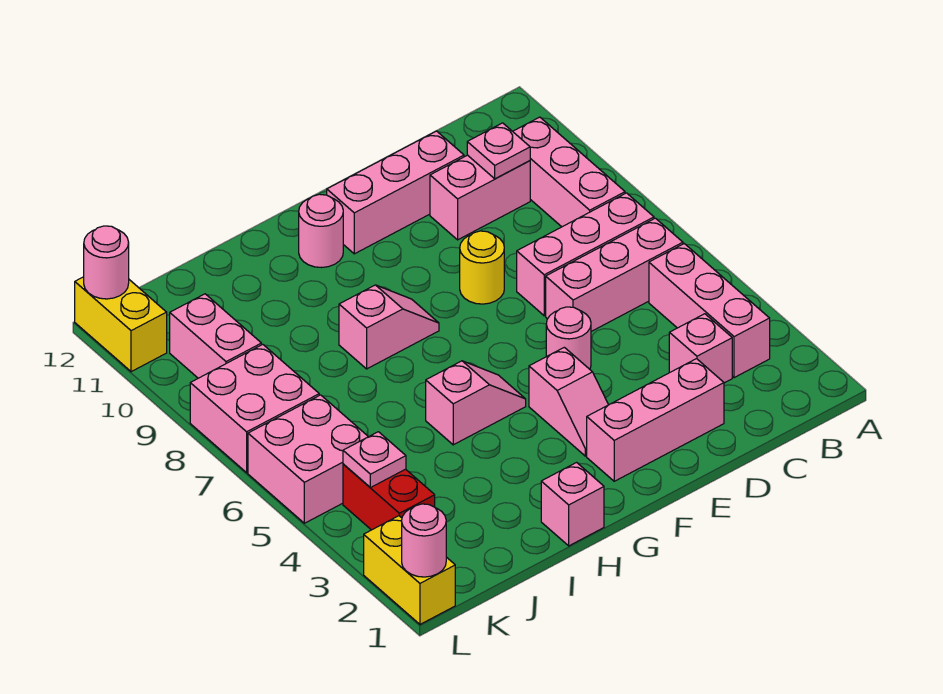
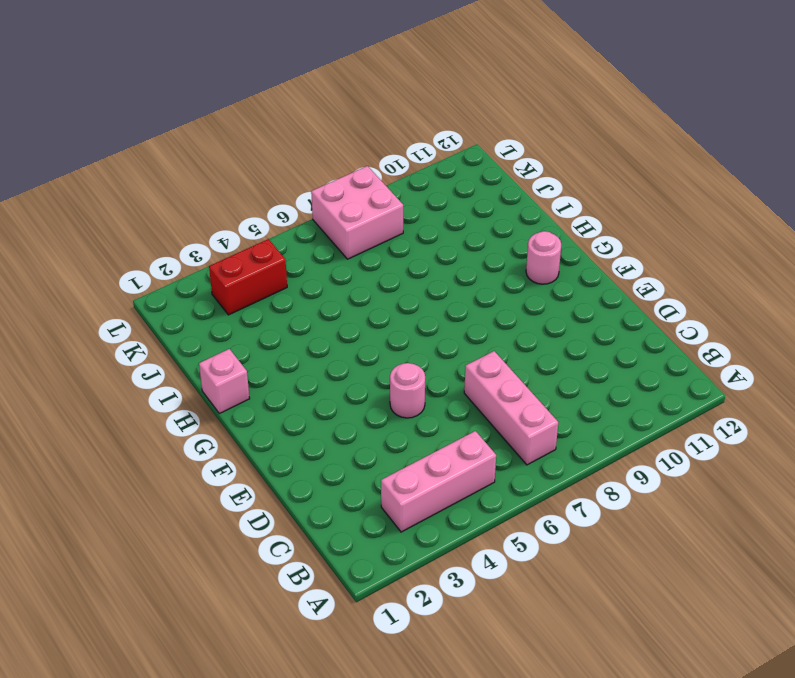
none -> pink brick B6:D6 level 1
none -> pink brick B8:B10 level 1
none -> pink brick C3 level 1

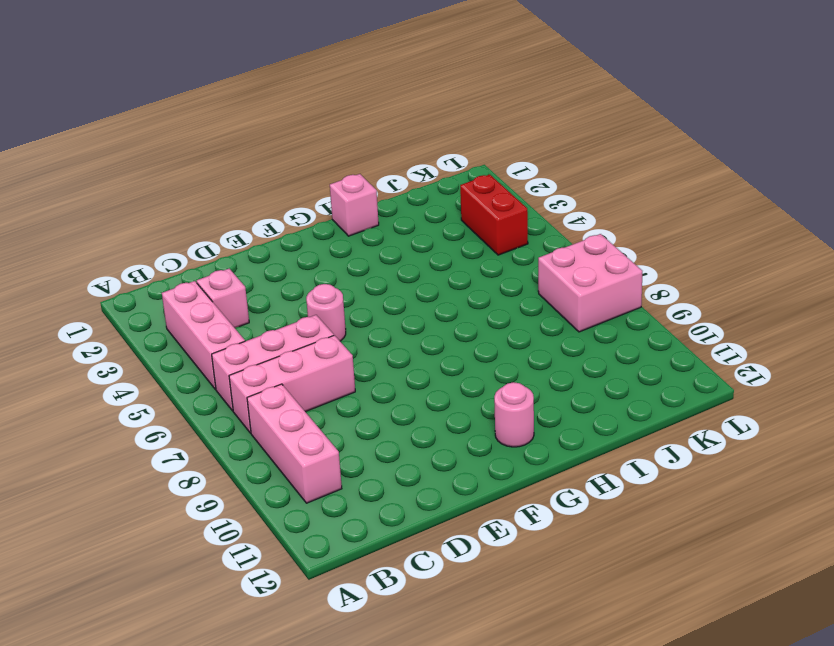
none -> pink brick C10:D10 level 1
none -> pink brick D2:F2 level 1
none -> pink brick D11:F11 level 1

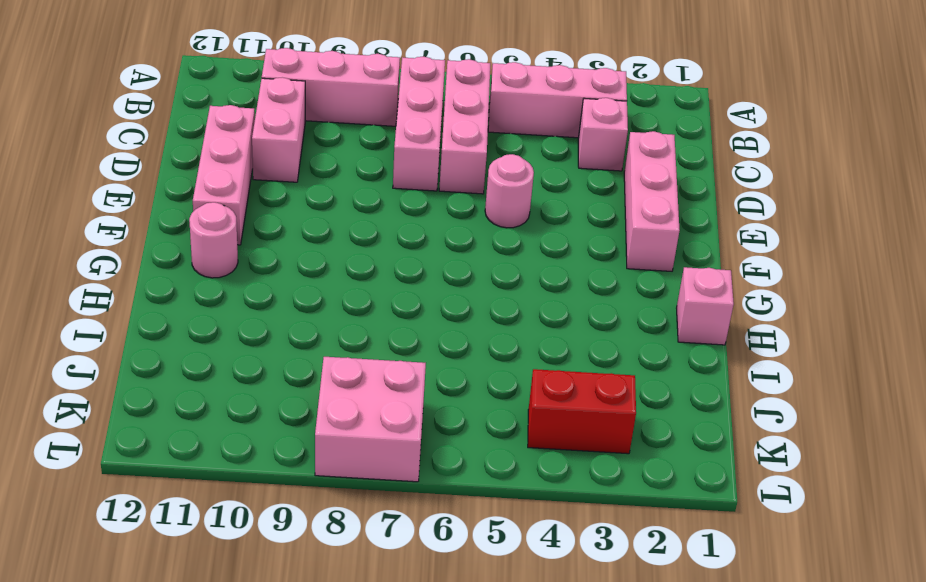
none -> yellow round brick E8 level 1
none -> pink slope F3:F4 level 1 top 4
none -> pink slope G5:H5 level 1 top H

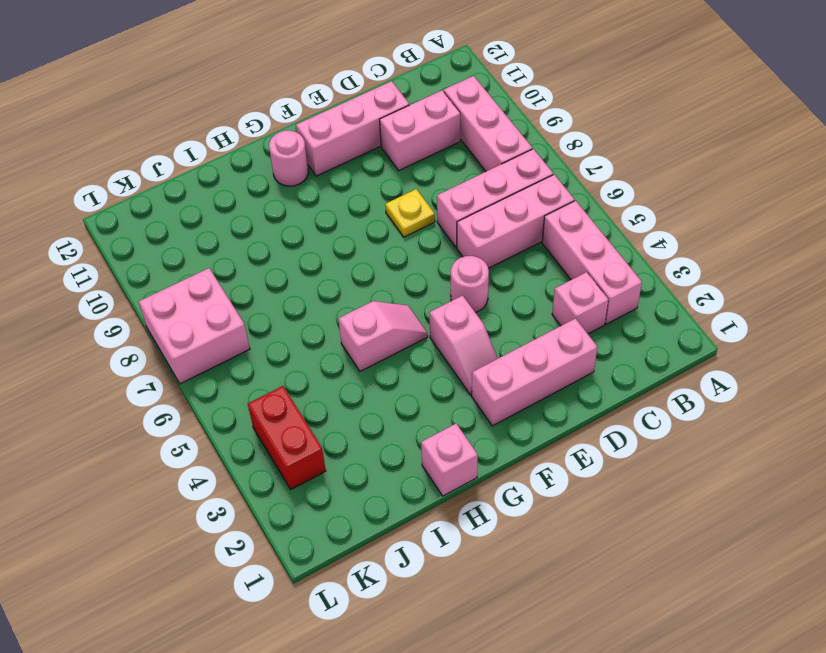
yellow plate E8 level 1 -> yellow round brick E8 level 1
none -> pink slope G8:H8 level 1 top H
none -> pink brick K5:L6 level 1
none -> pink brick K9:K10 level 1

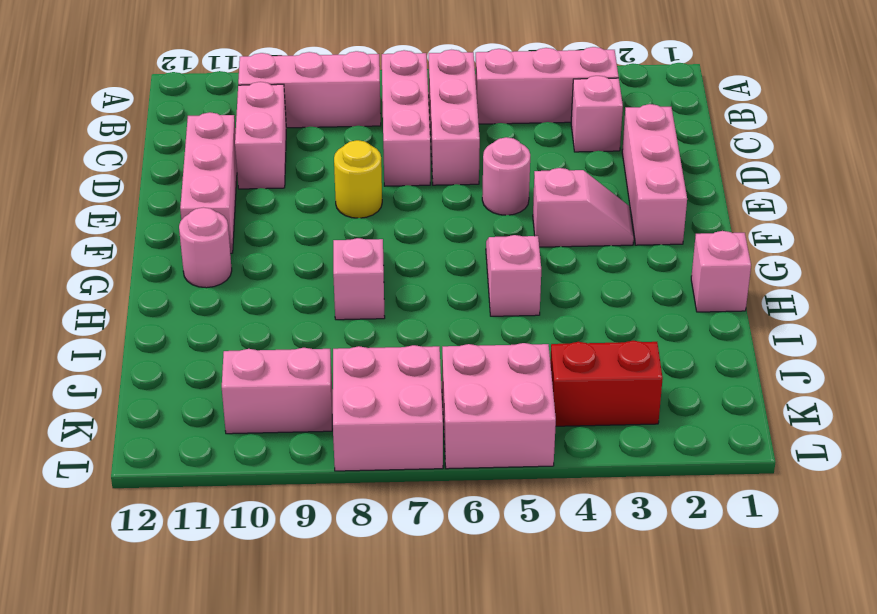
none -> yellow brick L1:L2 level 1
none -> yellow brick L11:L12 level 1
none -> pink plate C10 level 2

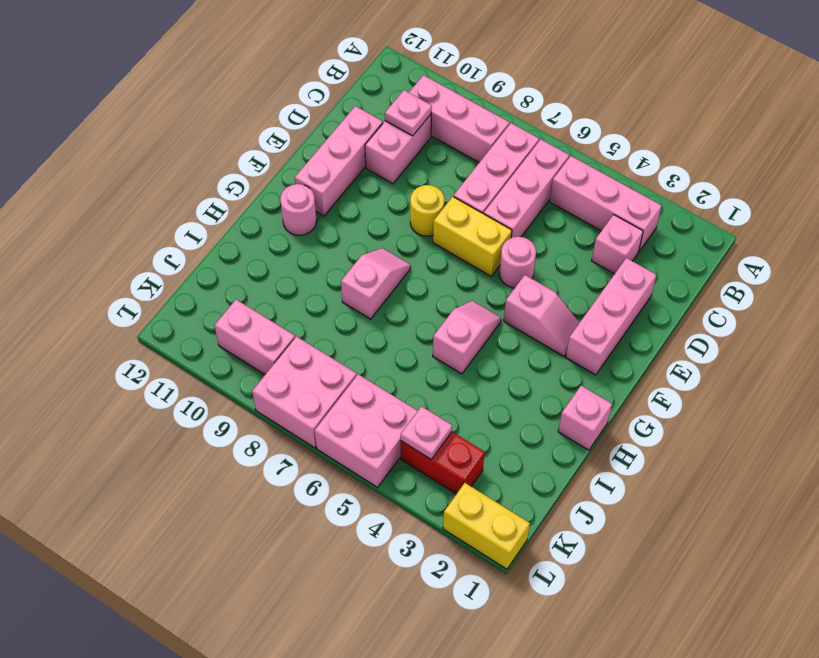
yellow brick E6:E7 level 1 -> yellow brick L11:L12 level 1
none -> pink round brick L1 level 2
none -> pink round brick L12 level 2

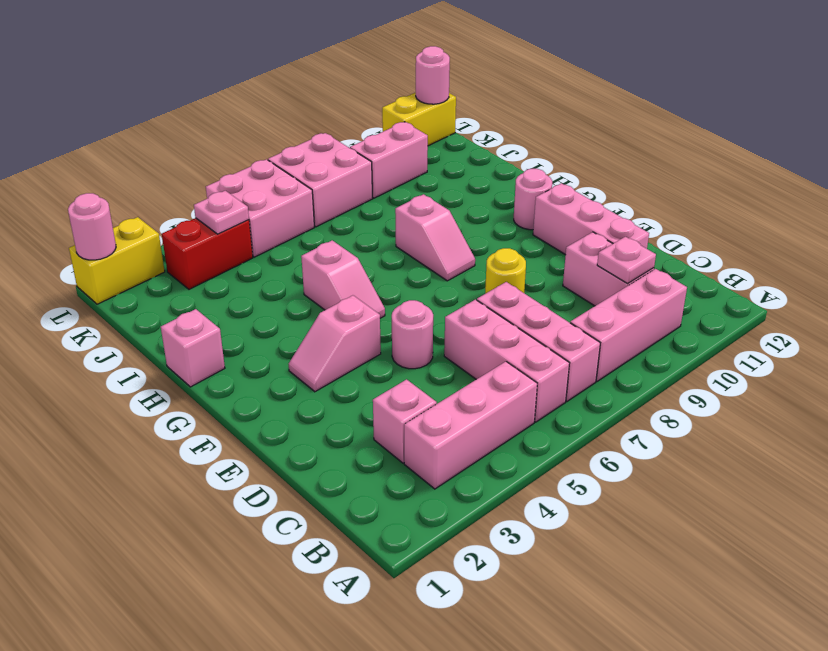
none -> pink brick D2:F2 level 1

